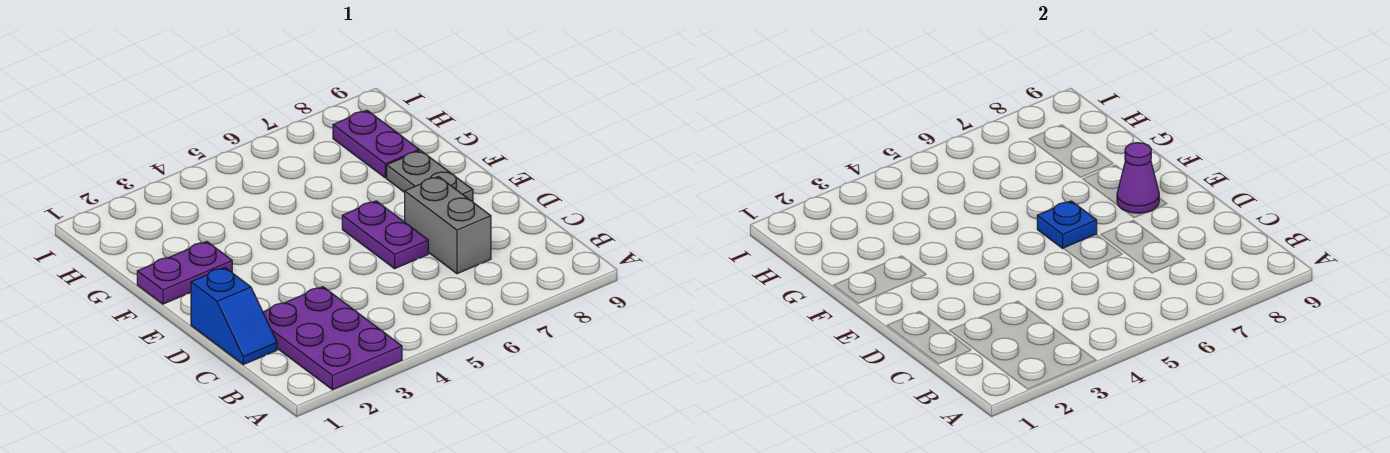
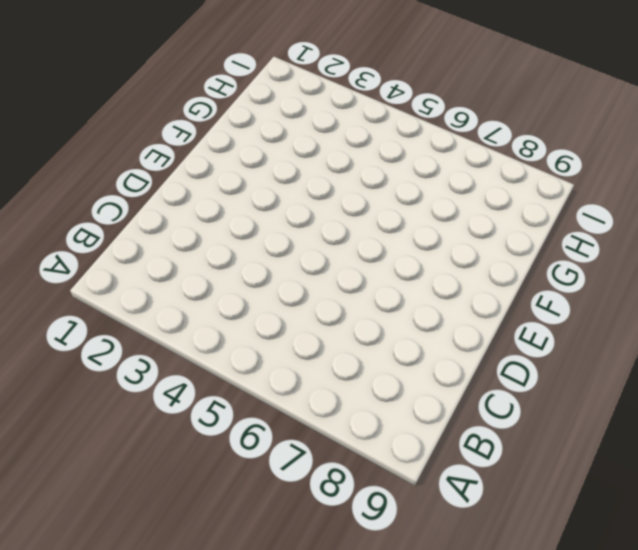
none -> purple plate A2:C3 level 1
none -> blue slope C1:D1 level 1 top D

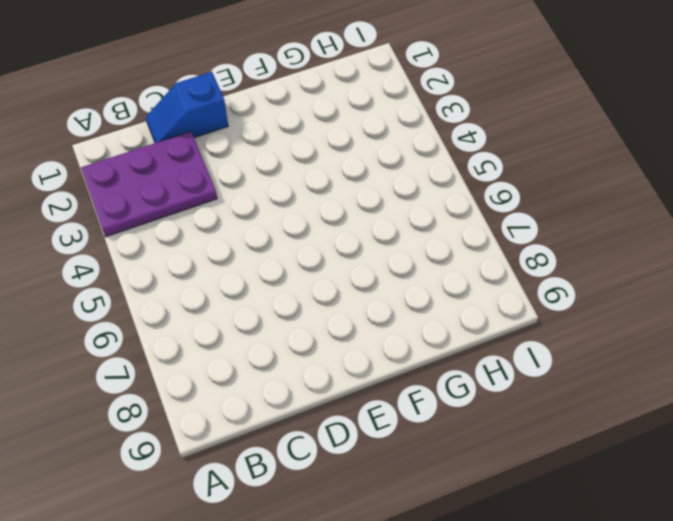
none -> grey brick C7:D7 level 1
none -> purple plate D6:E6 level 1

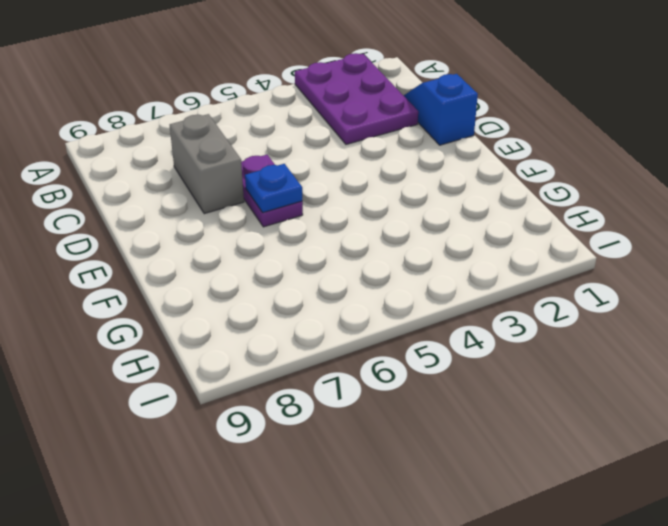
none -> grey plate E8:F8 level 1
none -> purple plate F1:F2 level 1

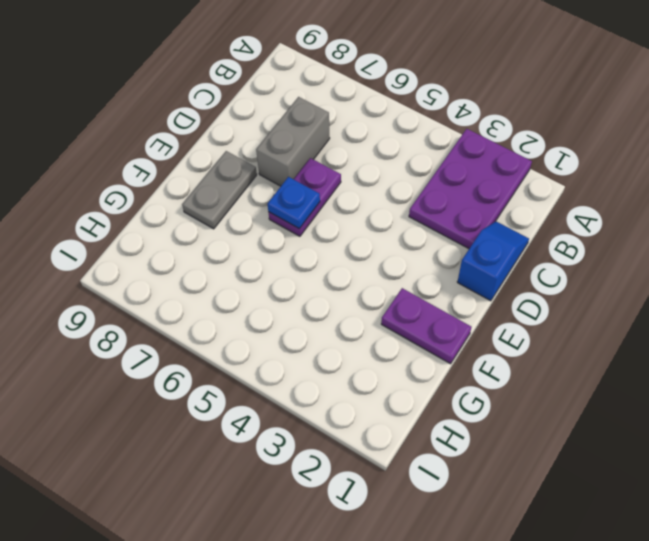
none -> purple plate G8:H8 level 1
none -> purple cone E8 level 2

